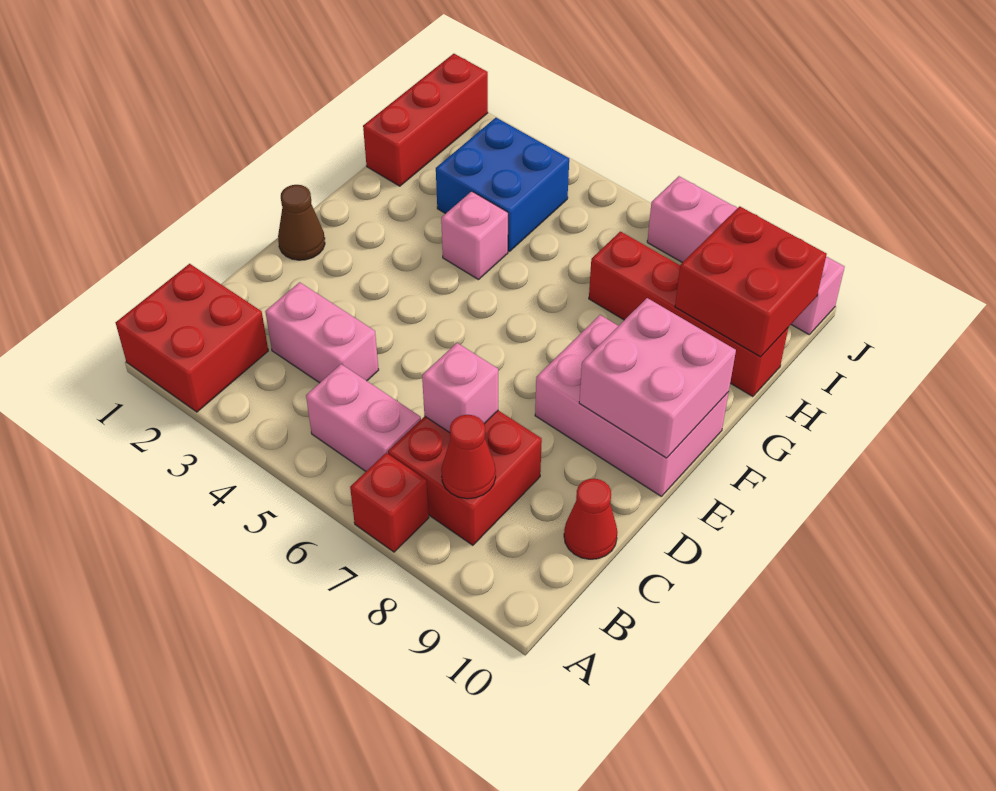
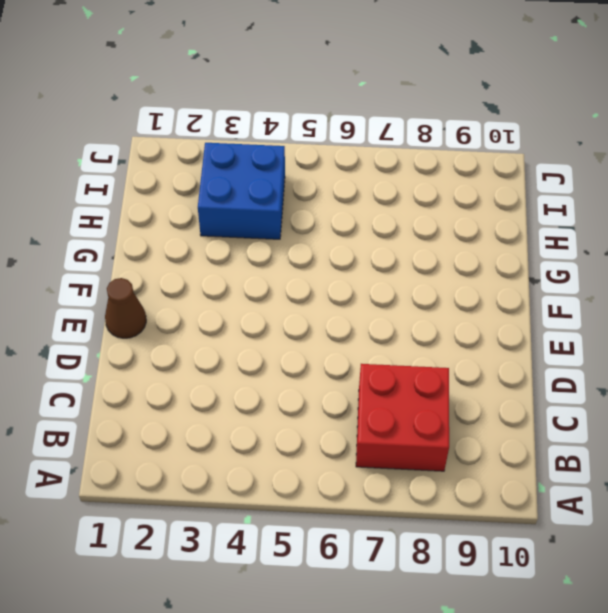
none -> red brick A1:B2 level 1
none -> red brick A7 level 1
none -> pink brick B5:B6 level 1

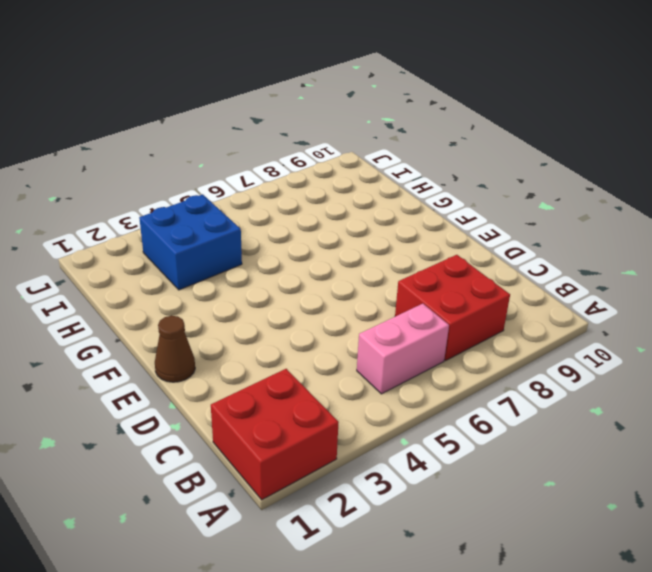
none -> red brick A7 level 1
none -> pink brick C3:C4 level 1
none -> red cone C10 level 1

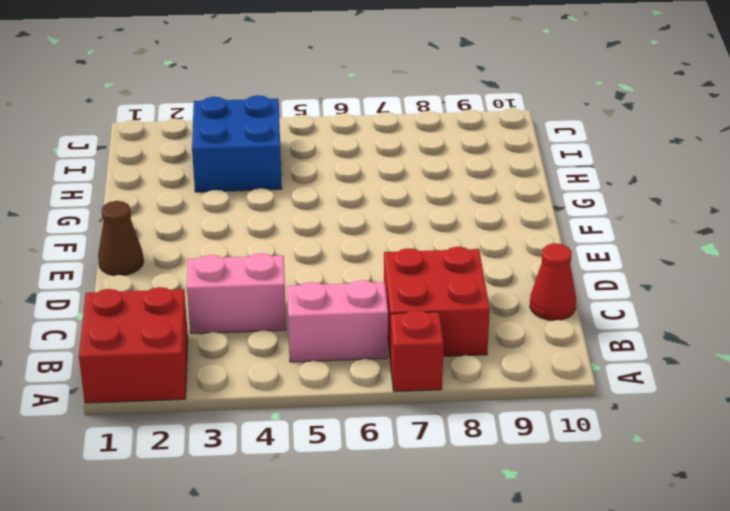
none -> pink brick E8:F10 level 1
none -> pink brick G4 level 1
none -> red brick H1:J1 level 1

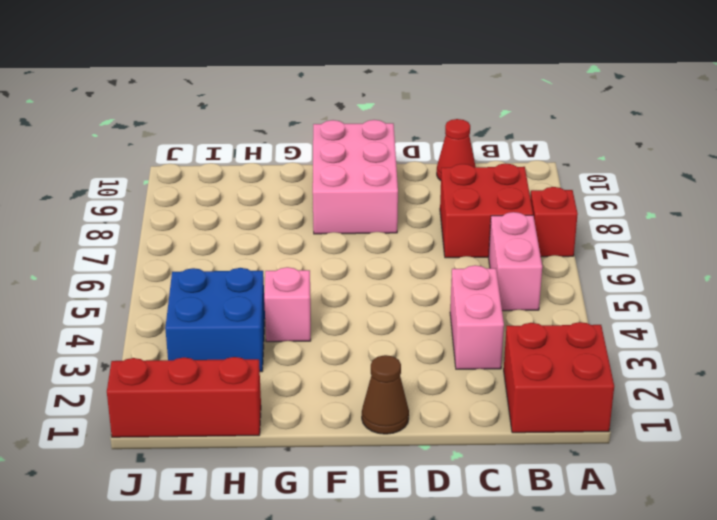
none -> red brick H7:H10 level 1
none -> pink brick J7:J10 level 1
none -> red cone B8 level 2

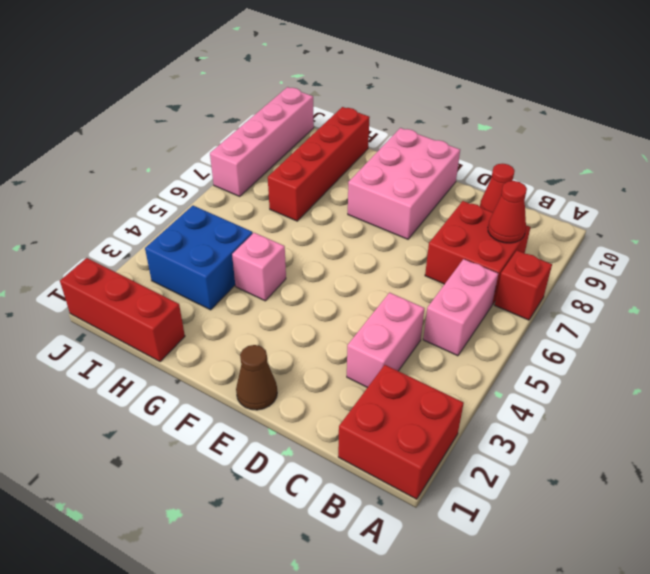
none -> pink brick C7 level 2
none -> pink brick E9:F10 level 2
none -> red brick H9:I10 level 2

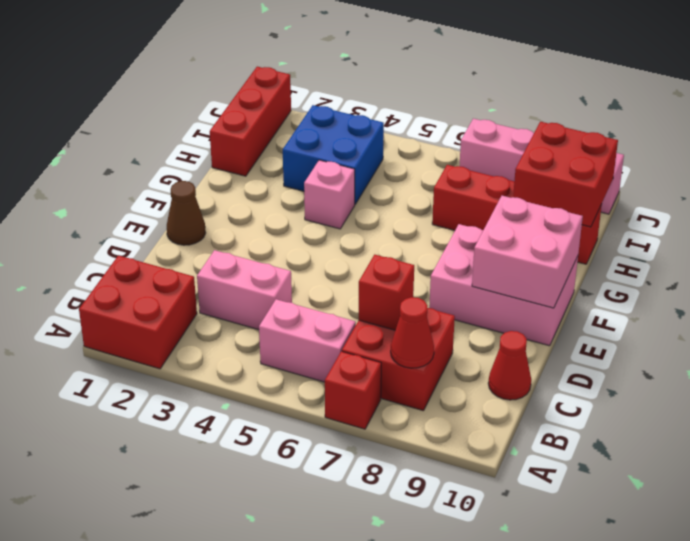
red brick C7 level 2 -> pink brick C7 level 2

